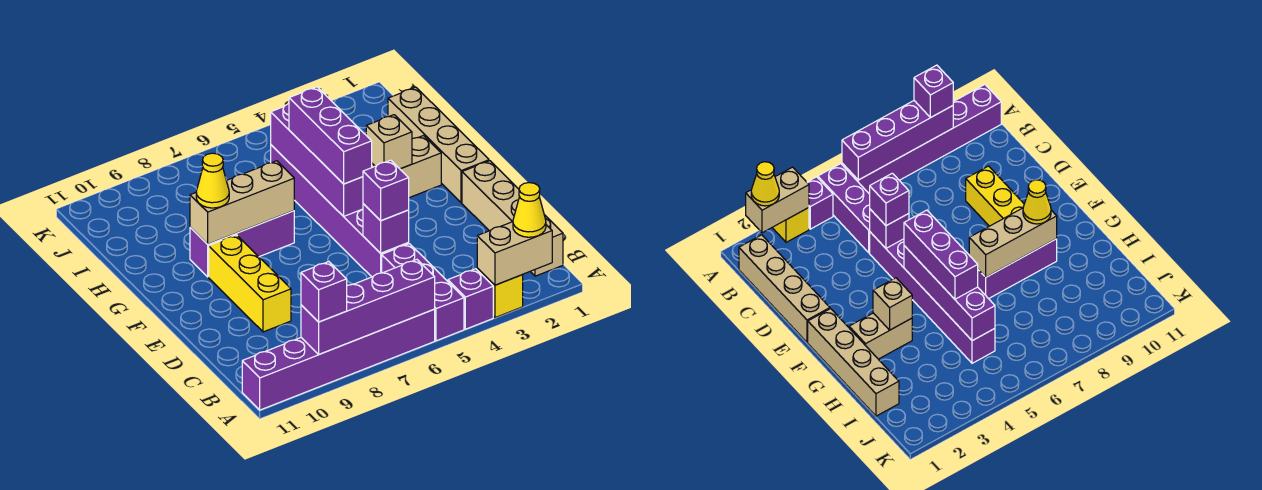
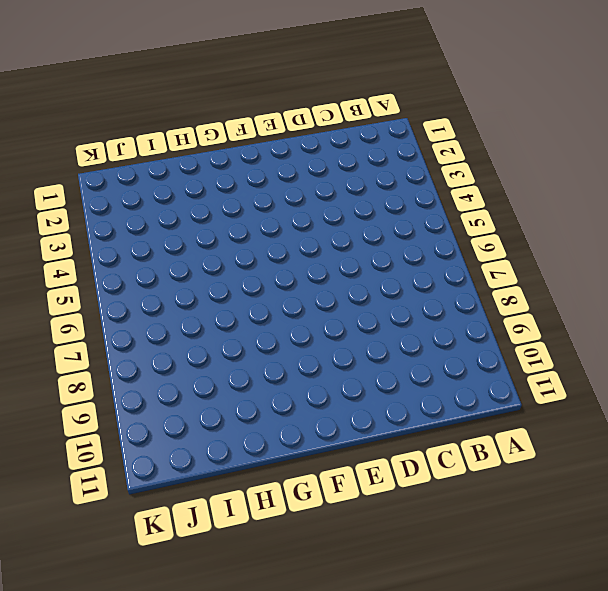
none -> yellow brick A3 level 1
none -> purple brick A4 level 1
none -> purple brick A5:C5 level 1

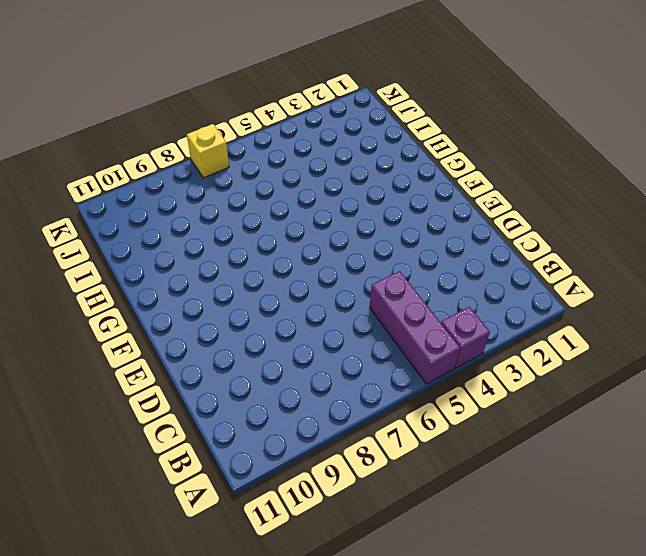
yellow brick K7 level 1 -> yellow brick A3 level 1
none -> purple brick A6:A11 level 1
none -> tan brick B1:E1 level 1
none -> purple brick D5:I5 level 1

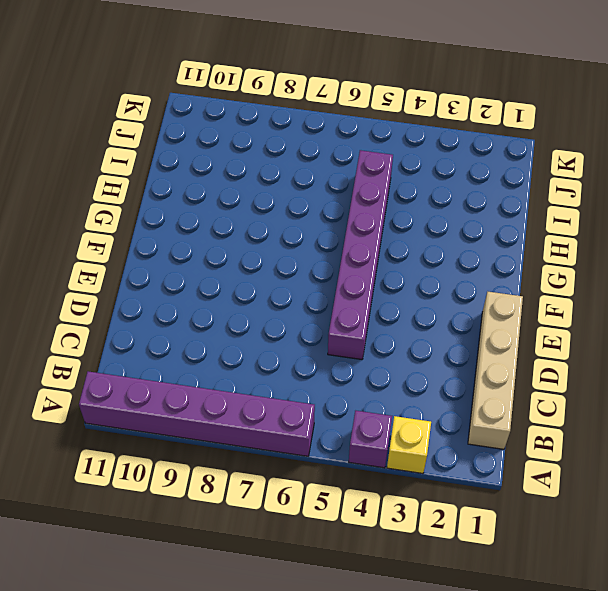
none -> purple brick A5:C5 level 1
none -> yellow brick D9:F9 level 1
none -> tan brick F1:I1 level 1

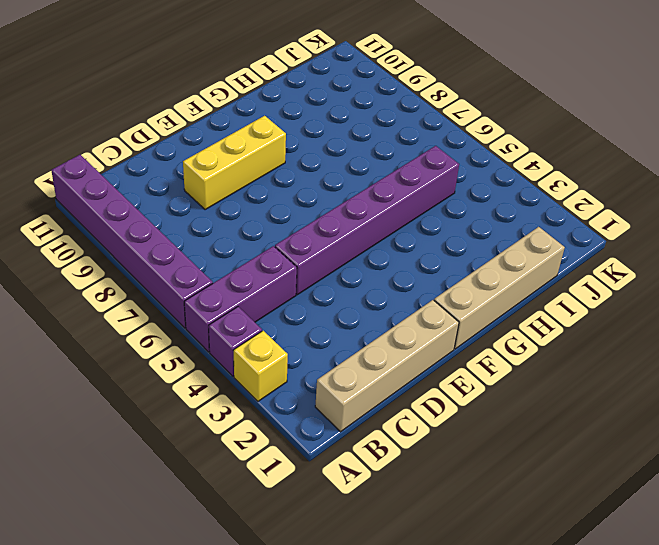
none -> tan brick G2:G3 level 1
none -> purple brick G7:G9 level 1
none -> tan brick A2:A3 level 2

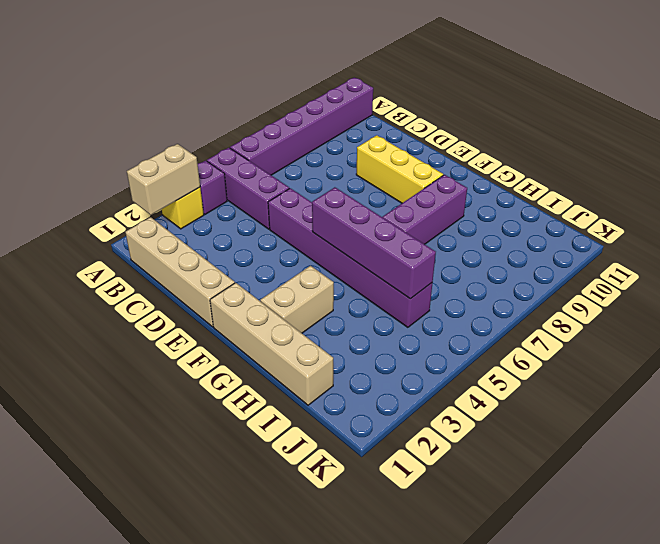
none -> purple brick A6:A9 level 2
none -> purple brick D5 level 2
none -> tan brick G3 level 2

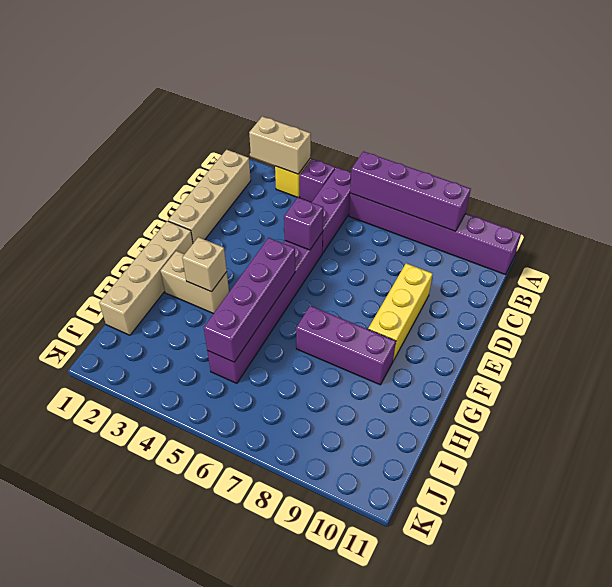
none -> tan brick G7:G9 level 2
none -> yellow cone A2 level 3
none -> purple brick A9 level 3

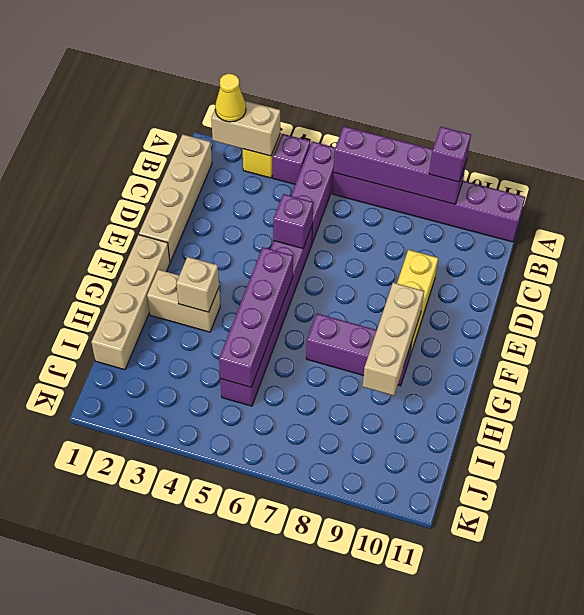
tan brick F9:H9 level 2 -> tan brick G7:G9 level 2
none -> purple brick D5 level 3
none -> purple brick F5:H5 level 3
none -> yellow cone G9 level 3

